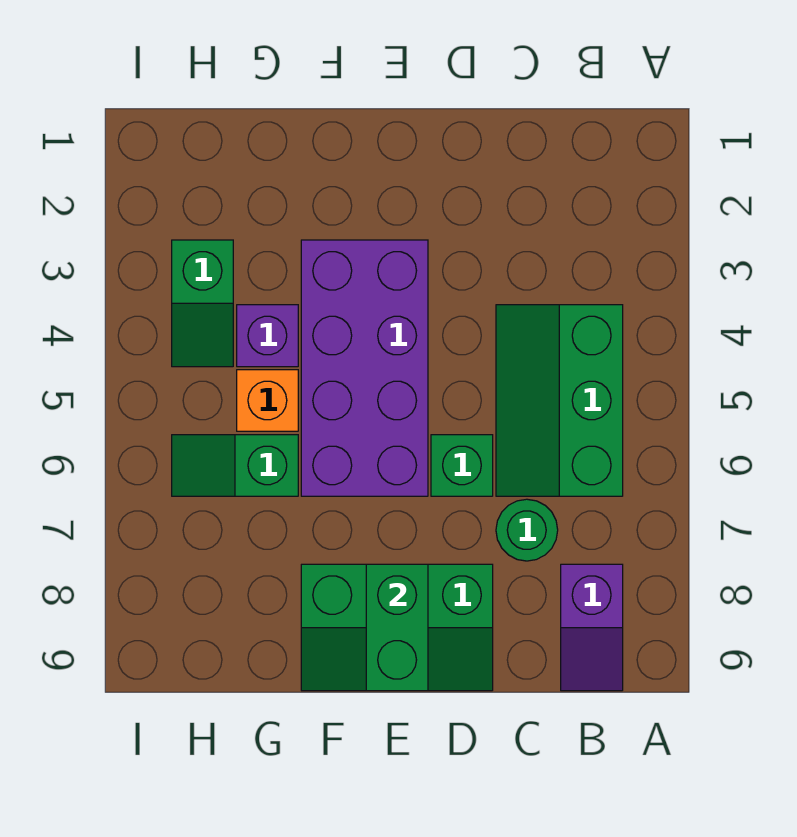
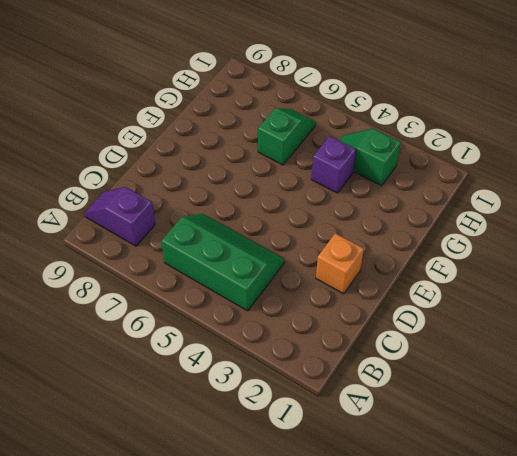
orange brick D2 level 1 -> orange brick G5 level 1
none -> green round brick C7 level 1
none -> green brick D6 level 1

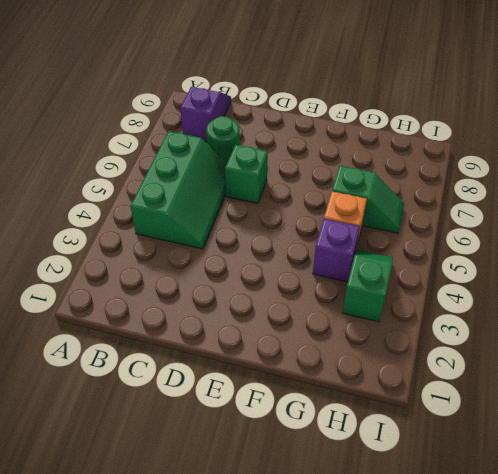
none -> green slope D8:F9 level 1 top 8
none -> purple brick E3:F6 level 1

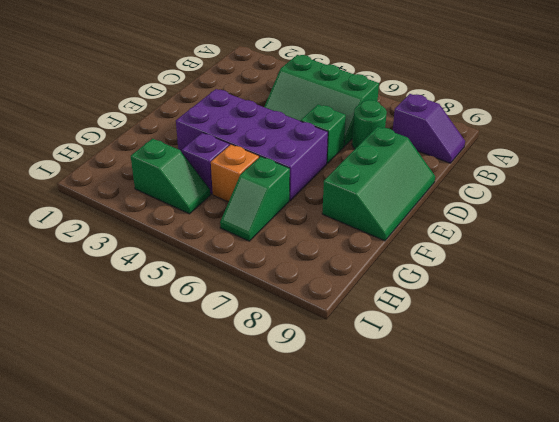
none -> green brick E8:E9 level 2

